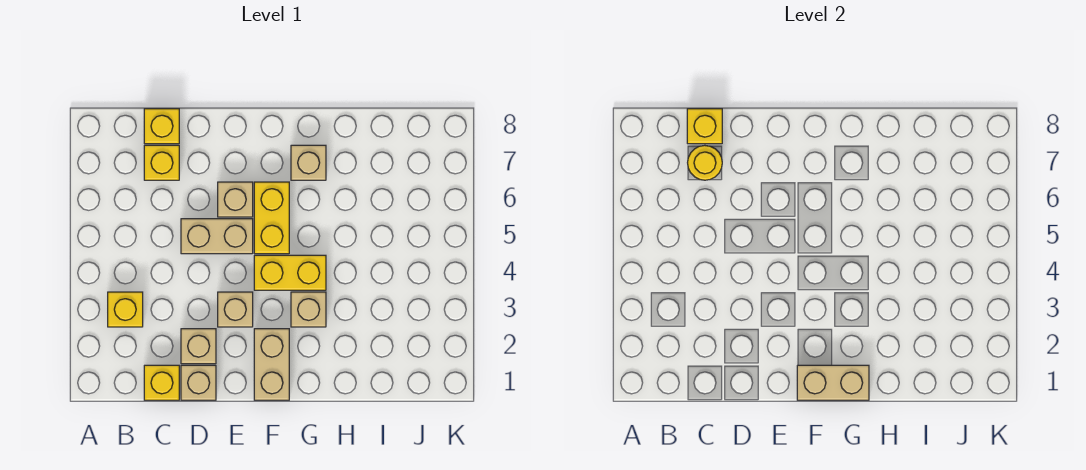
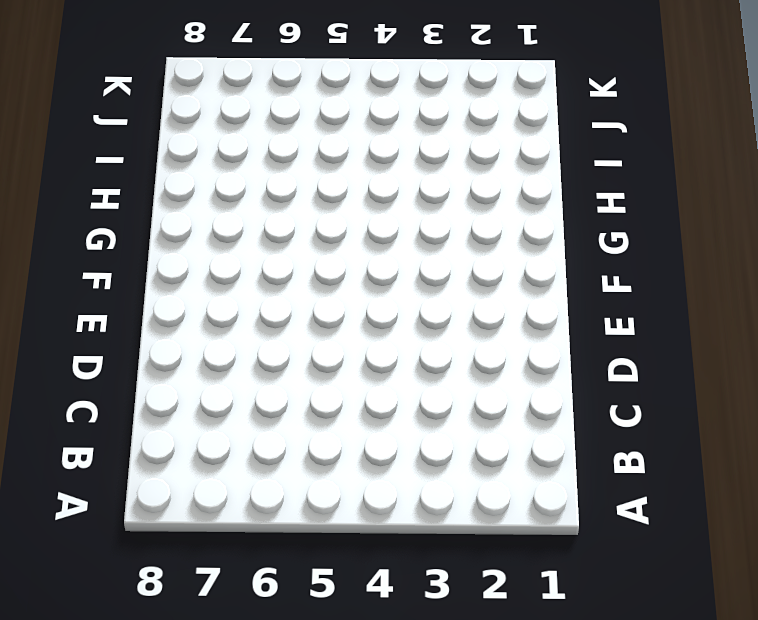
none -> yellow brick B3 level 1
none -> yellow brick C1 level 1
none -> yellow brick C7 level 1

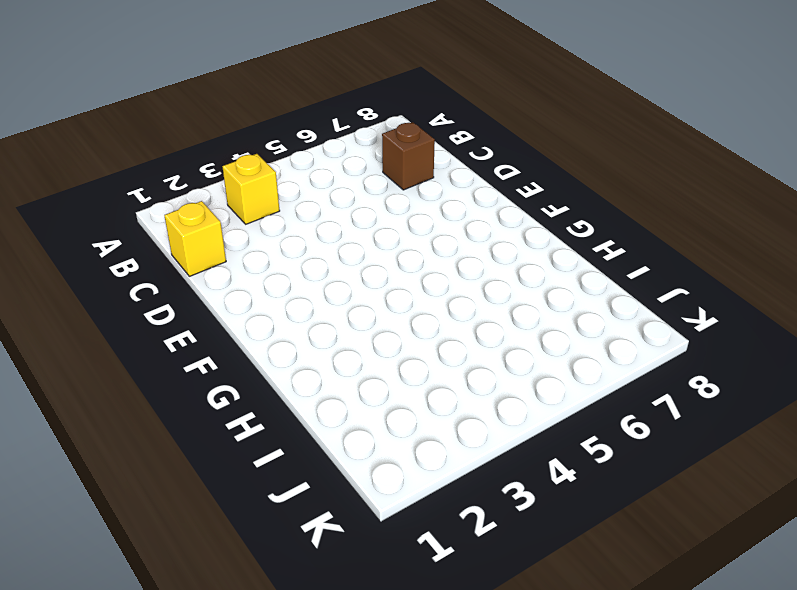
brown brick C7 level 1 -> yellow brick C7 level 1
none -> yellow brick C8 level 1
none -> tan brick D1 level 1
none -> tan brick D2 level 1

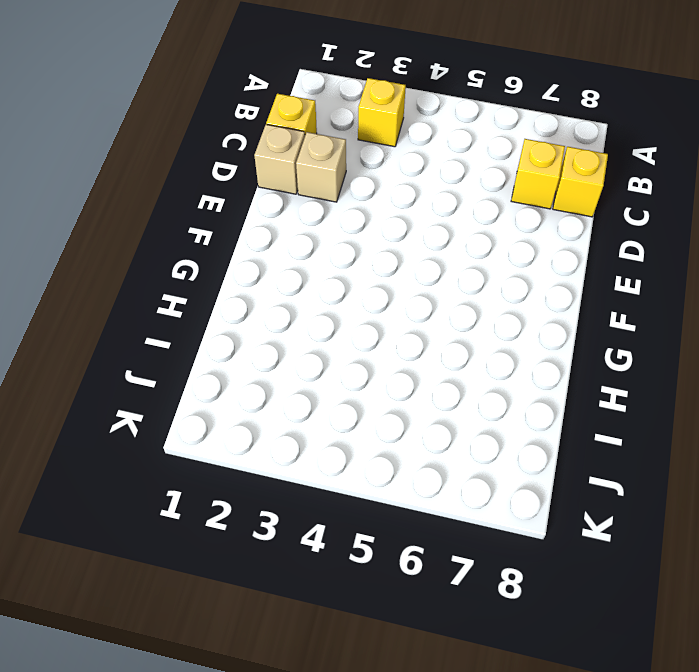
none -> tan brick D5:E5 level 1
none -> tan brick E3 level 1
none -> tan brick E6 level 1

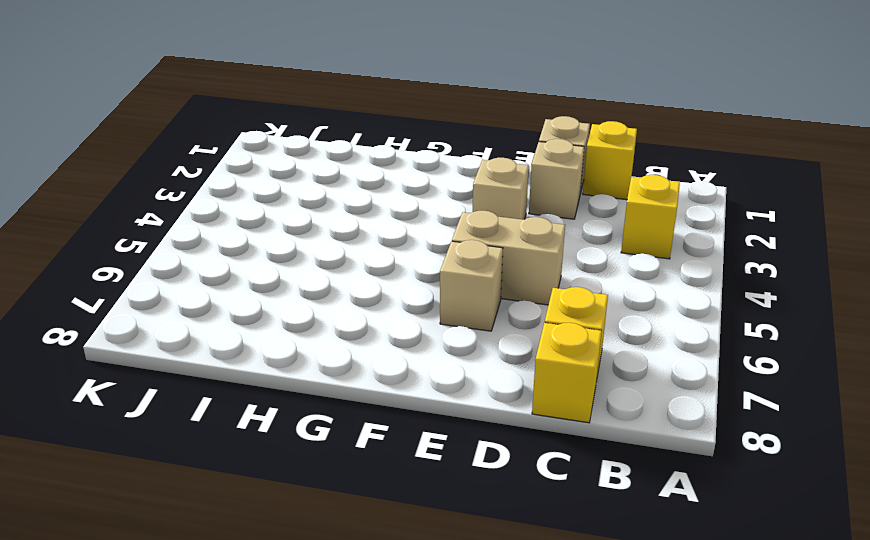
none -> tan brick F1:F2 level 1
none -> yellow brick F4:G4 level 1
none -> yellow brick F5:F6 level 1

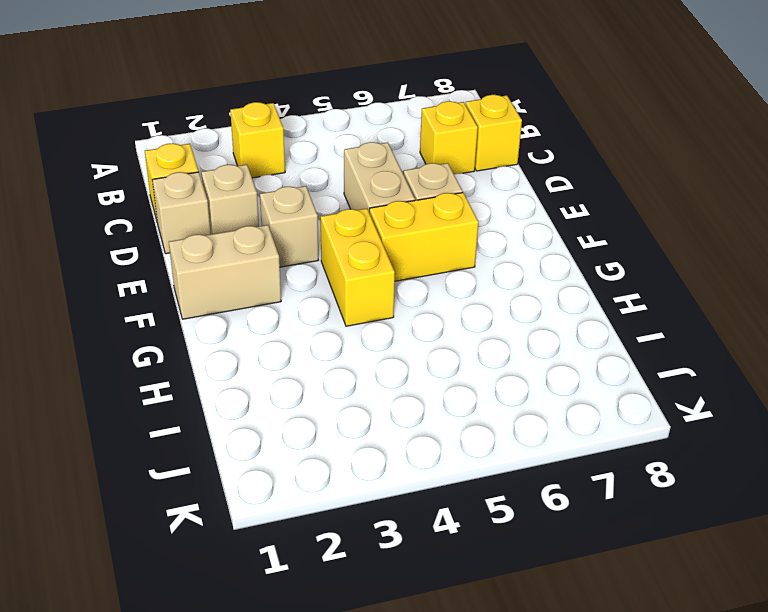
none -> tan brick G3 level 1
none -> tan brick G7 level 1
none -> yellow round brick C7 level 2

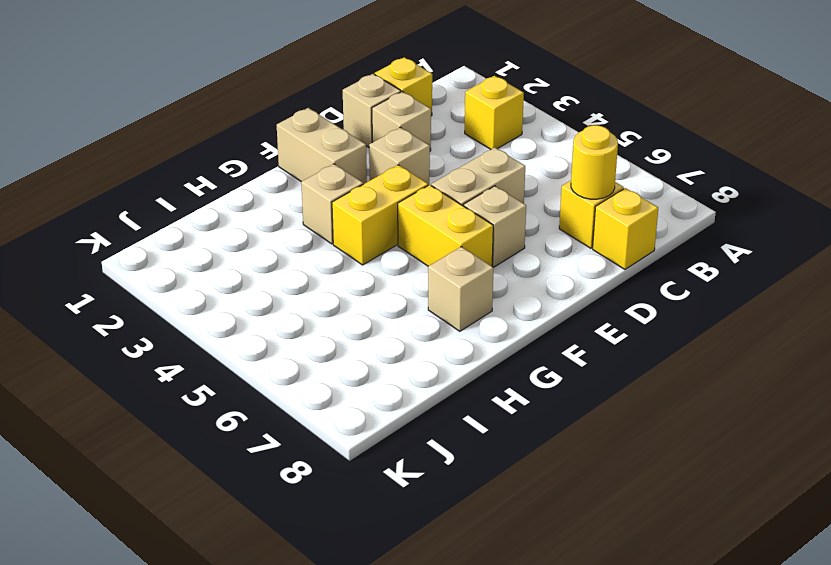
none -> yellow brick C8 level 2
none -> tan brick F1:G1 level 2

